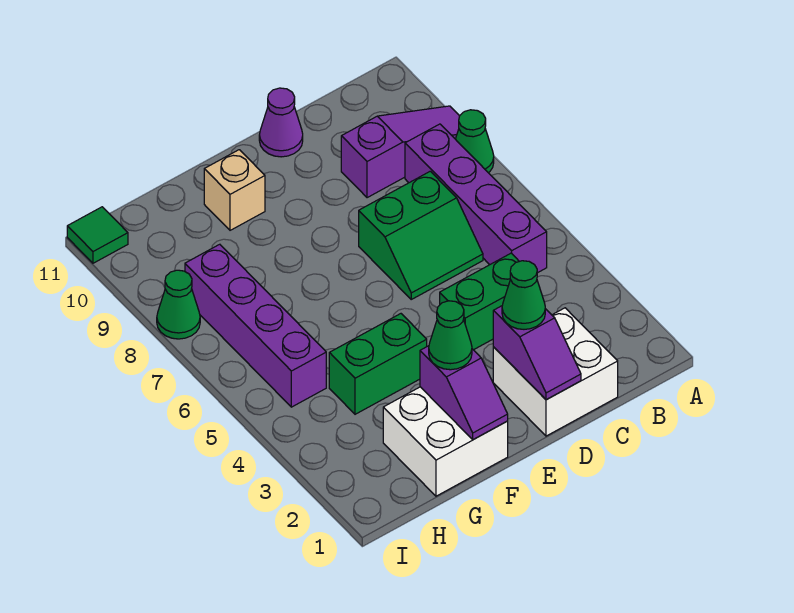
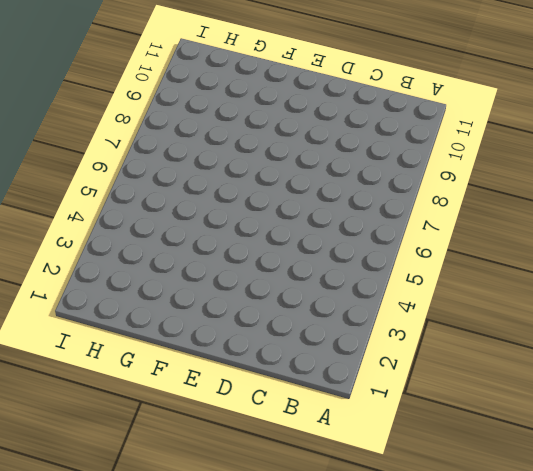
none -> green cone A8 level 1
none -> purple slope A9:C9 level 1 top C
none -> purple brick B5:B8 level 1

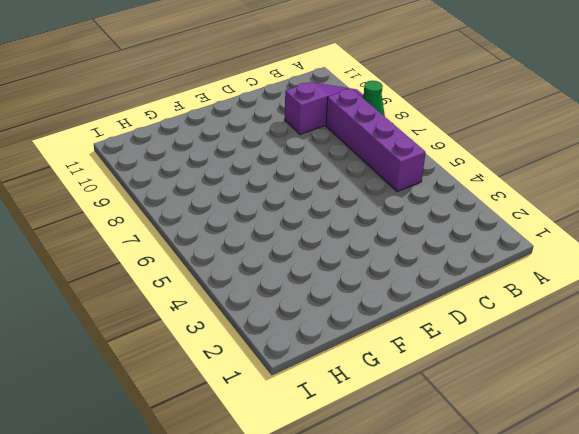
none -> white brick C1:D2 level 1
none -> green brick C4:D4 level 1
none -> green slope C6:D7 level 1 top 7

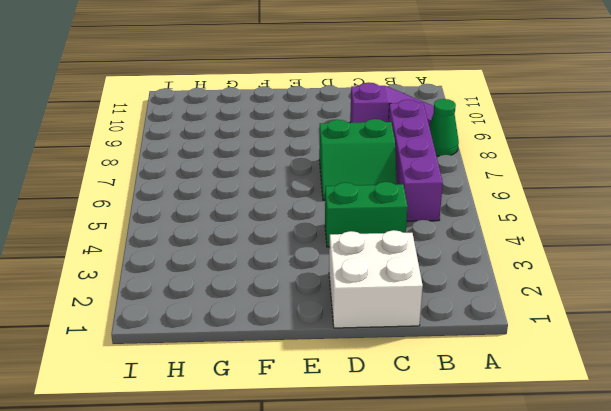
none -> purple cone D11 level 1
none -> white brick F1:G2 level 1
none -> green brick F4:G4 level 1

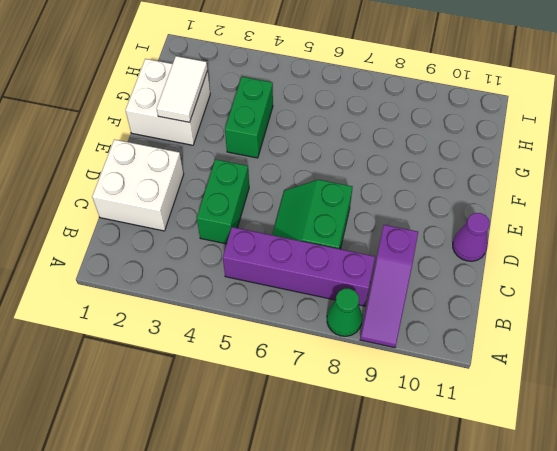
white tile F2:G2 level 2 -> purple slope F1:F2 level 2 top 2
none -> tan brick F10 level 1
none -> purple brick H5:H8 level 1
none -> green cone I8 level 1

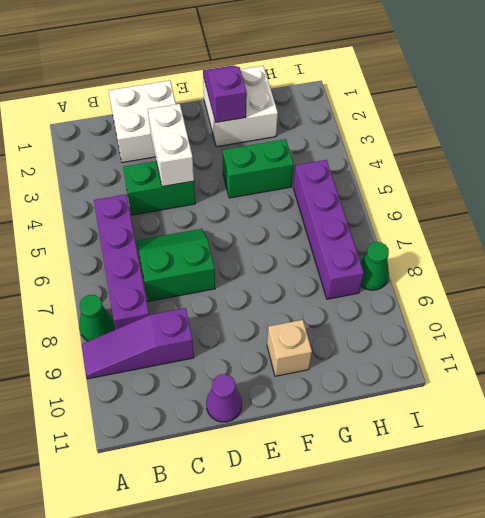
white brick D3:D4 level 2 -> none
none -> green tile I11 level 1
none -> purple slope D1:D2 level 2 top 2
none -> green cone D2 level 3

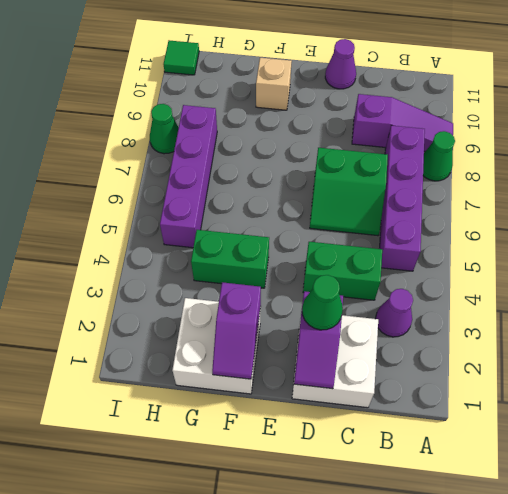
purple cone B3 level 1 -> none
none -> green cone F2 level 3

